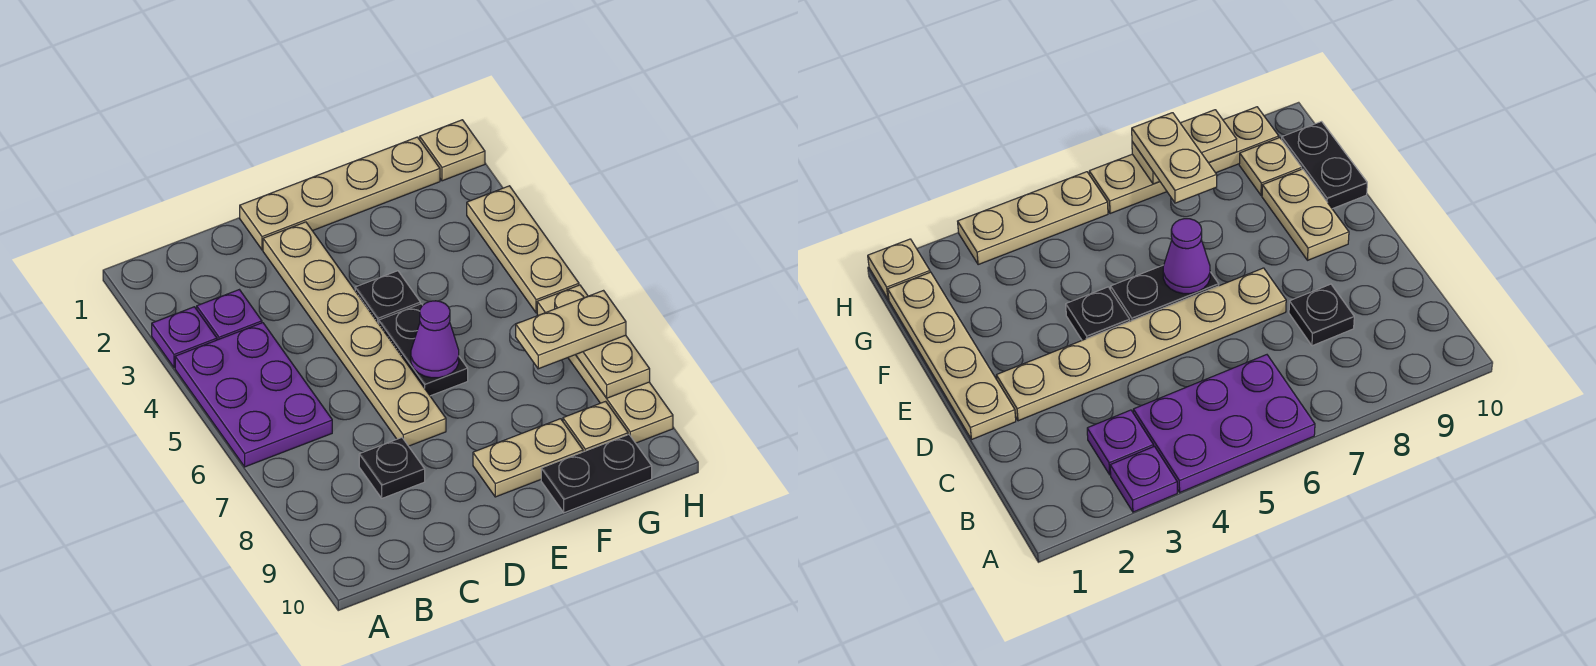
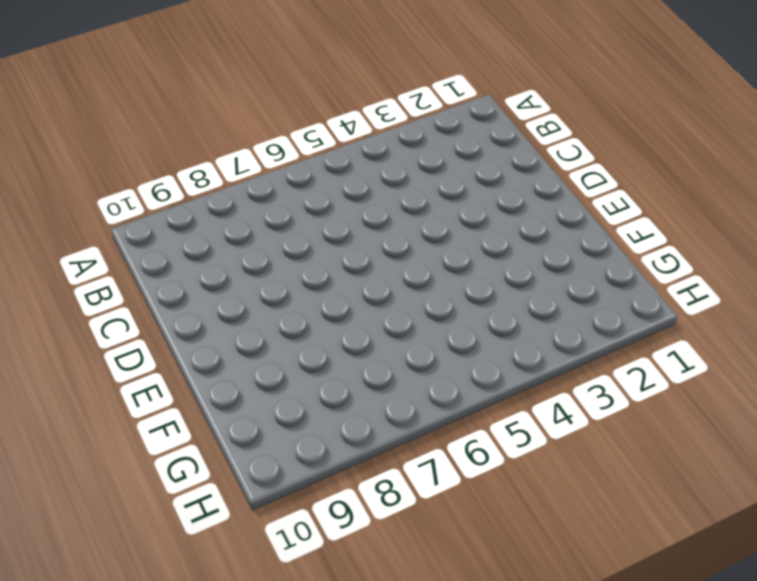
none -> purple plate A3 level 1
none -> purple plate A4:B6 level 1
none -> purple plate B3 level 1

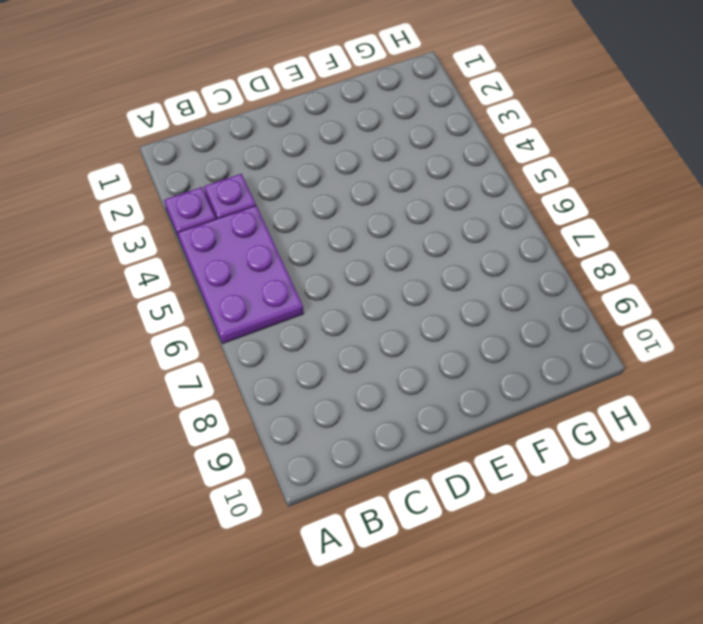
none -> black plate C8 level 1
none -> tan plate D1:G1 level 1
none -> tan plate D2:D7 level 1

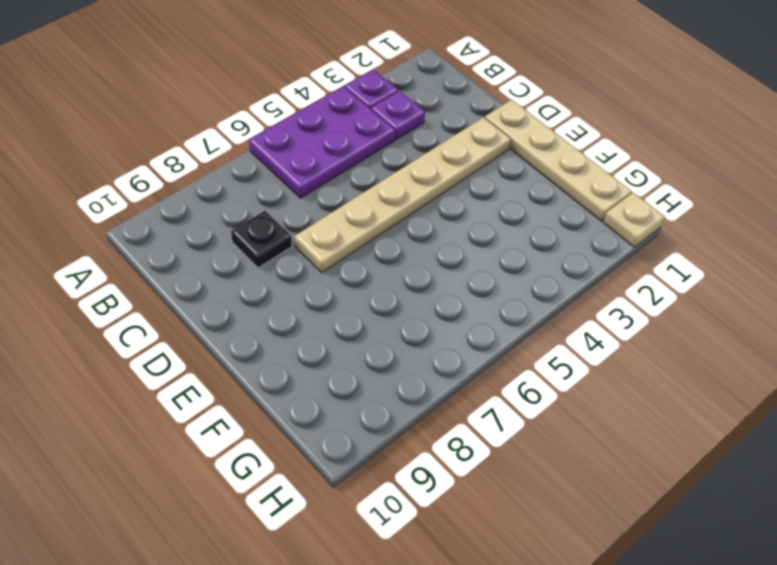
none -> black plate E4 level 1
none -> black plate E5:E6 level 1
none -> tan plate E9:F9 level 1

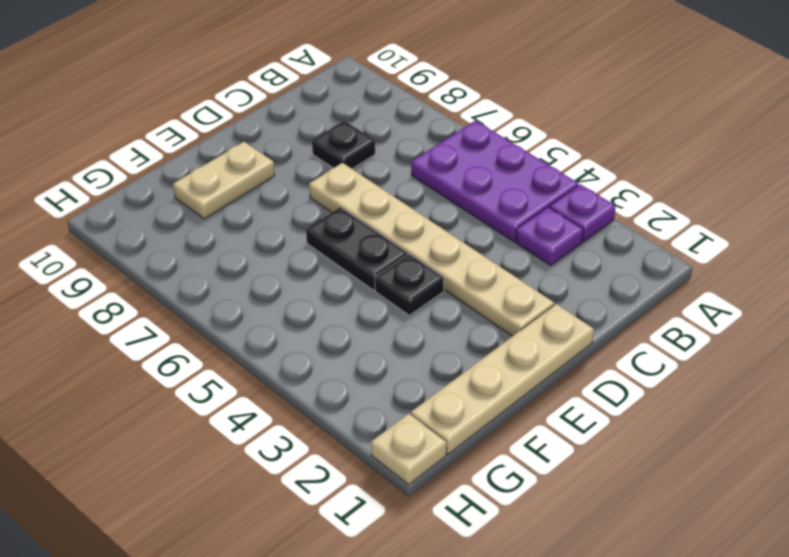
none -> black plate F10:G10 level 1
none -> tan plate G9 level 1
none -> tan plate H3:H5 level 1

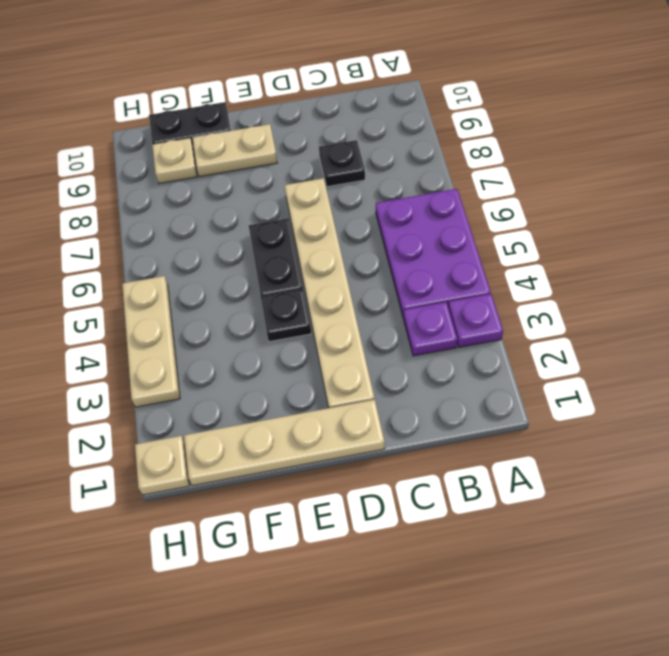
none -> tan plate H6:H9 level 1
none -> purple cone E6 level 2
none -> tan plate H7:H8 level 2

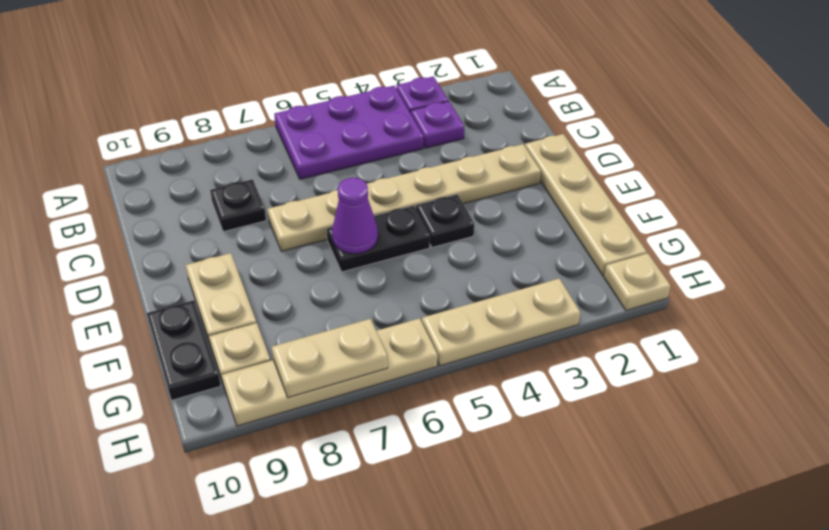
none -> tan plate G7:H7 level 3

